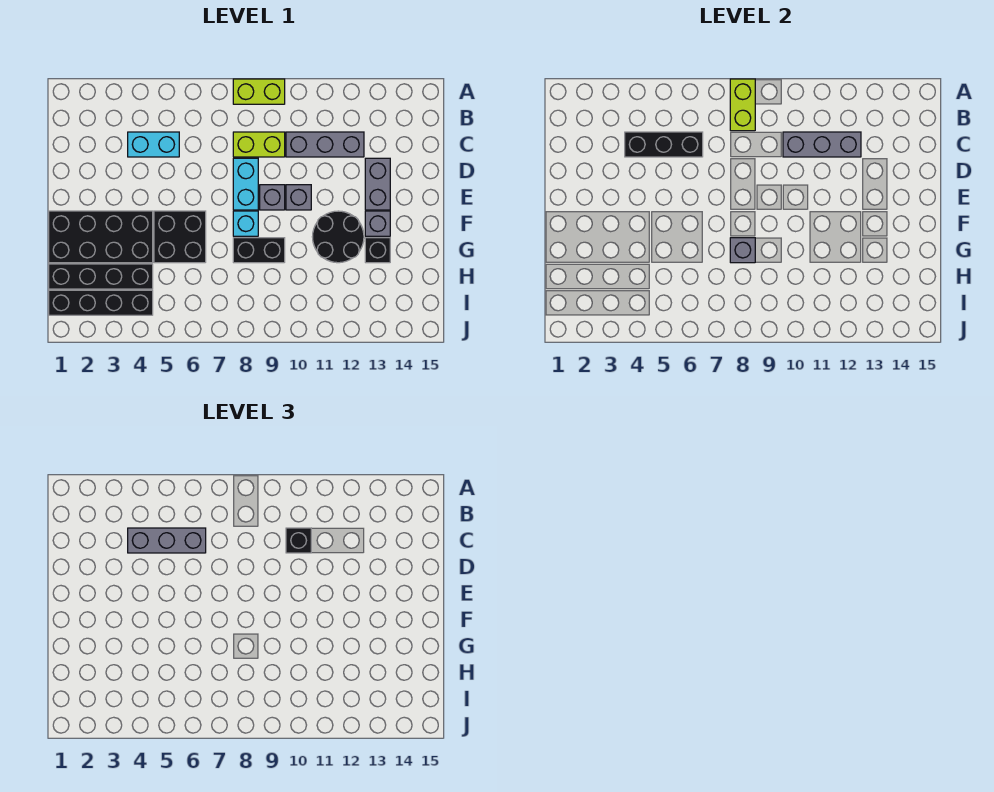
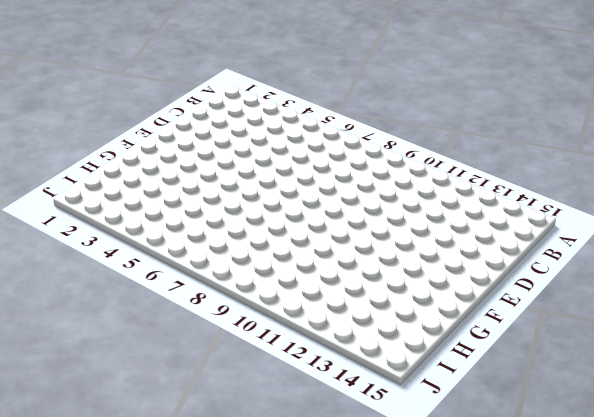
none -> lime brick A8:A9 level 1
none -> cyan brick C4:C5 level 1
none -> lime brick C8:C9 level 1

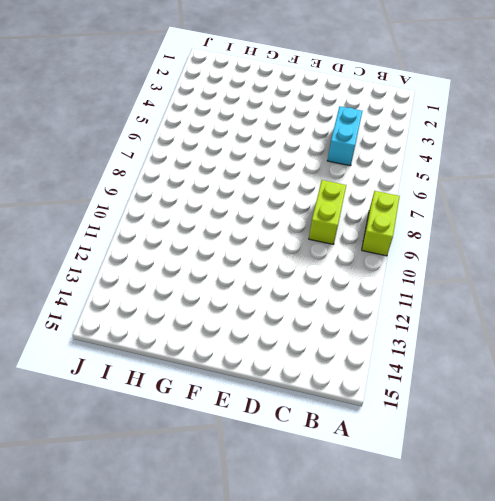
none -> grey brick C10:C12 level 1
none -> cyan brick D8:E8 level 1
none -> grey brick D13:E13 level 1

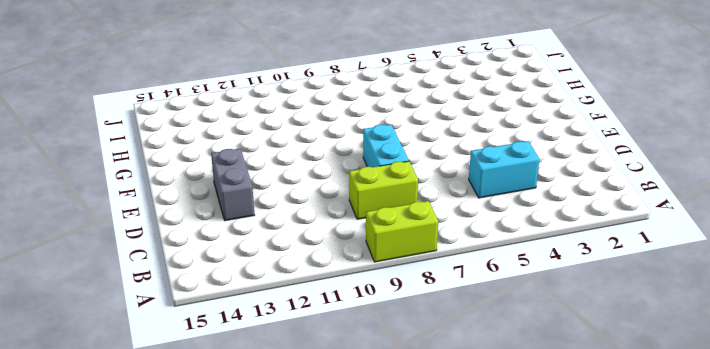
none -> grey brick C10:C12 level 1
none -> grey brick E9 level 1
none -> grey brick E10 level 1

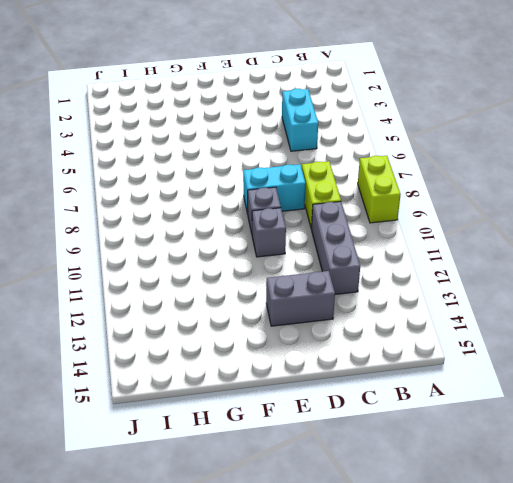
none -> black brick F1:G4 level 1
none -> black brick F5:G6 level 1
none -> cyan brick F8 level 1

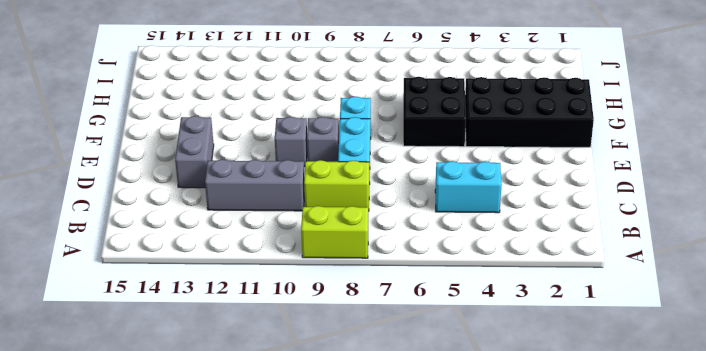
none -> black round brick F11:G12 level 1
none -> grey brick F13 level 1
none -> black brick G8:G9 level 1

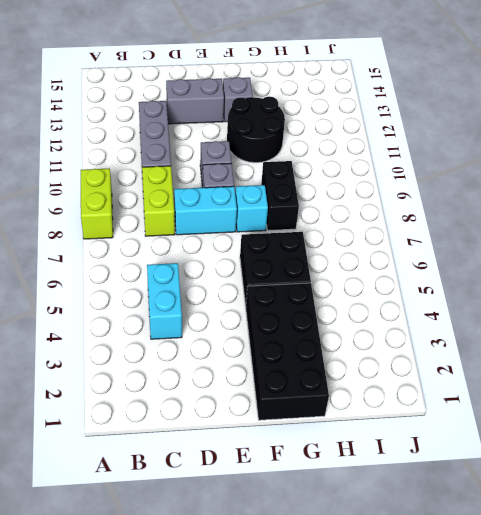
none -> black brick G13 level 1
none -> black brick H1:H4 level 1
none -> black brick I1:I4 level 1

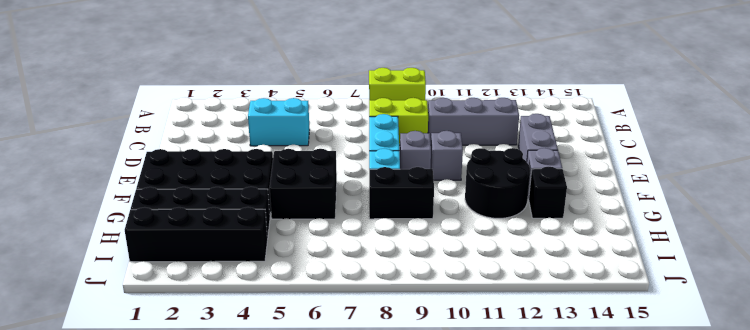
none -> lime brick A8:B8 level 2
none -> black brick C4:C6 level 2
none -> grey brick C10:C12 level 2

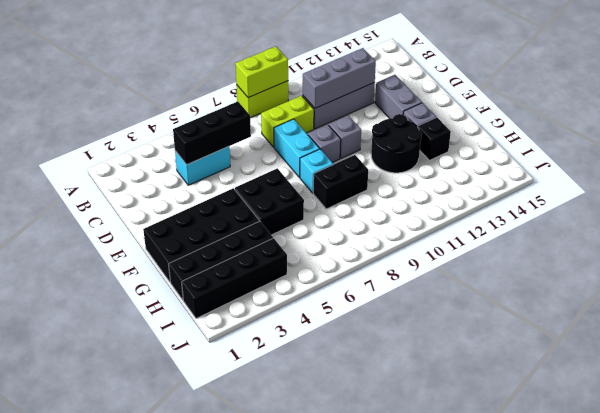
lime brick A8:A9 level 2 -> lime brick A8:B8 level 2
none -> grey brick G8 level 2
none -> grey brick C4:C6 level 3
none -> black brick C10 level 3

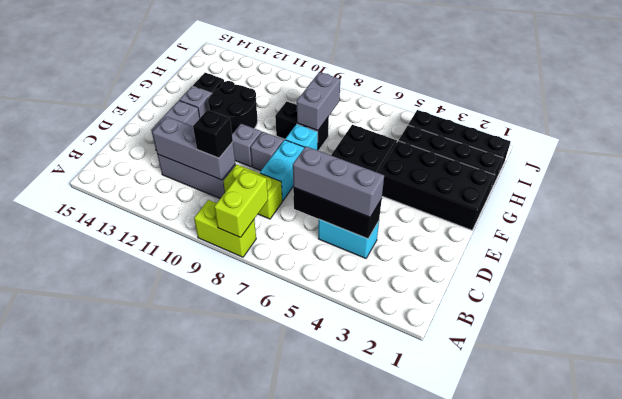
grey brick G8:H8 level 2 -> grey brick G8 level 2

